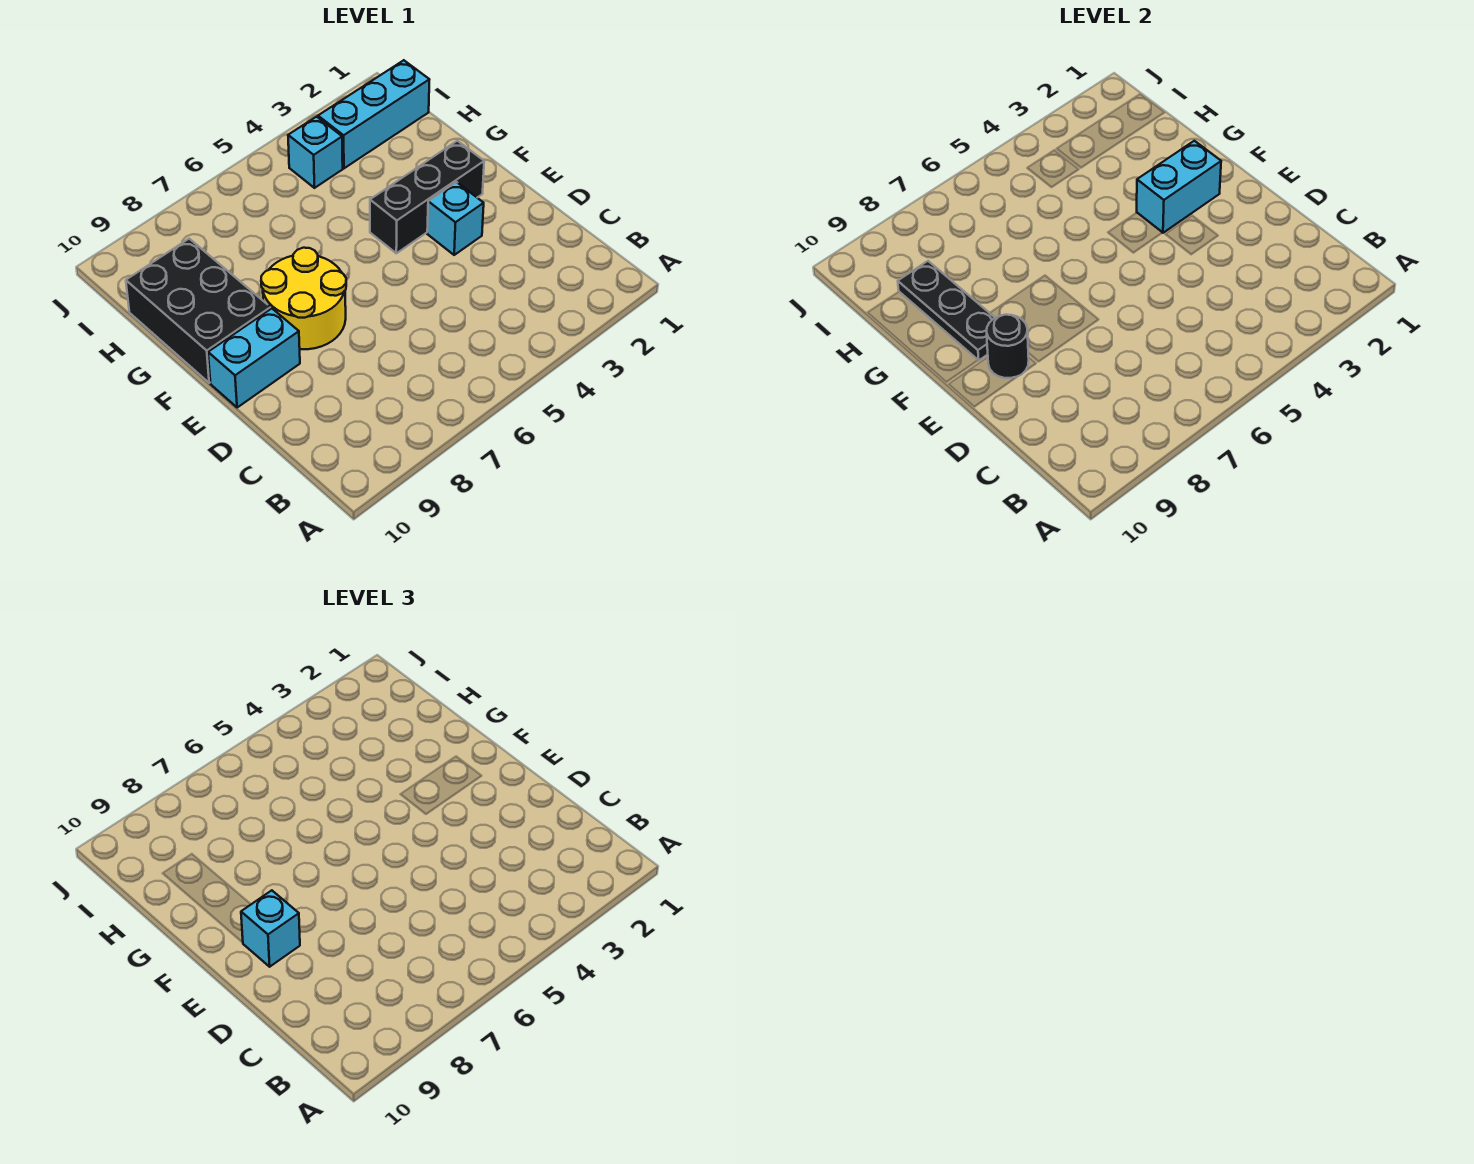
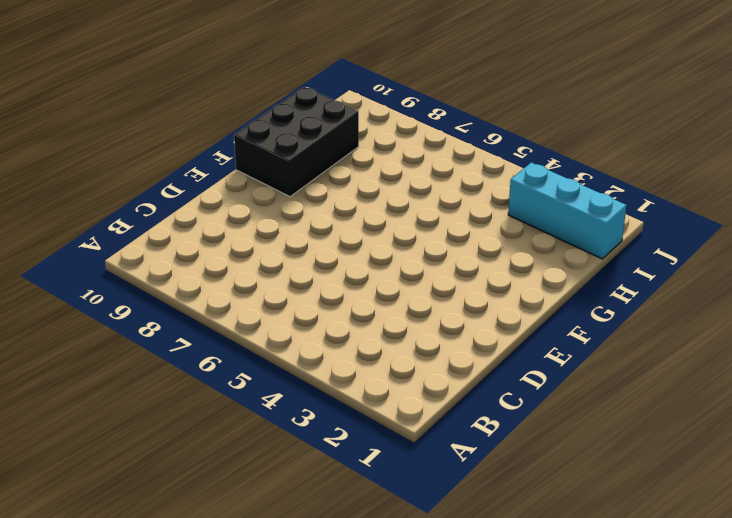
none -> cyan brick E3 level 1
none -> yellow round brick E7:F8 level 1

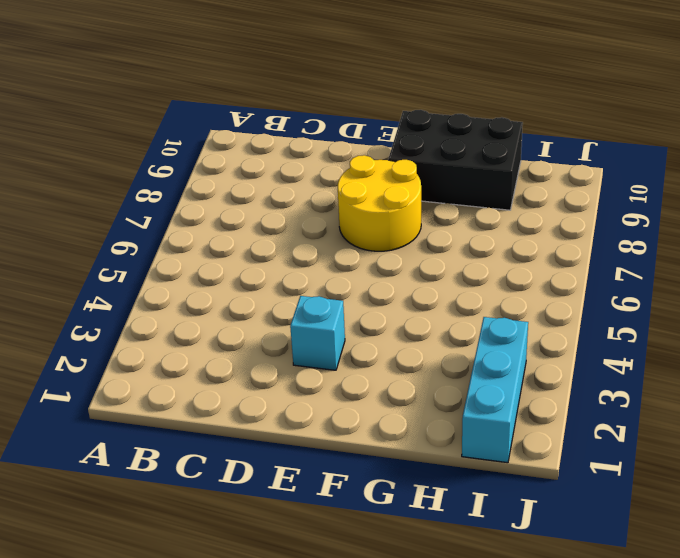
none -> cyan brick E9:E10 level 1
none -> black brick F2:F4 level 1

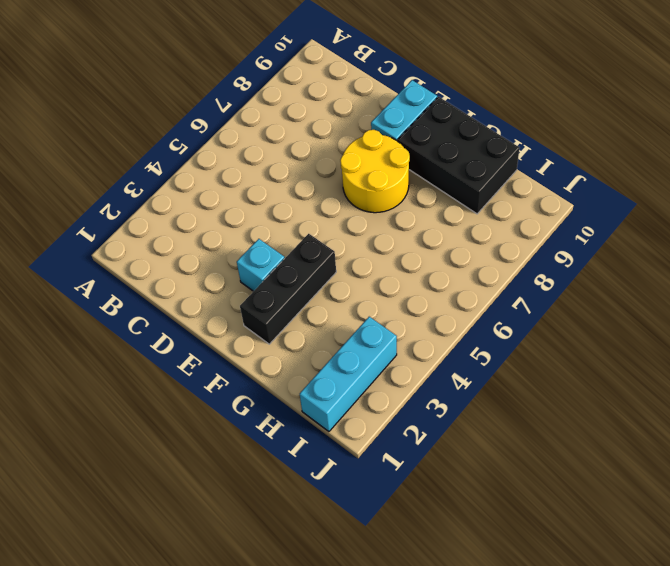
none -> cyan brick I4 level 1
none -> black round brick E9 level 2

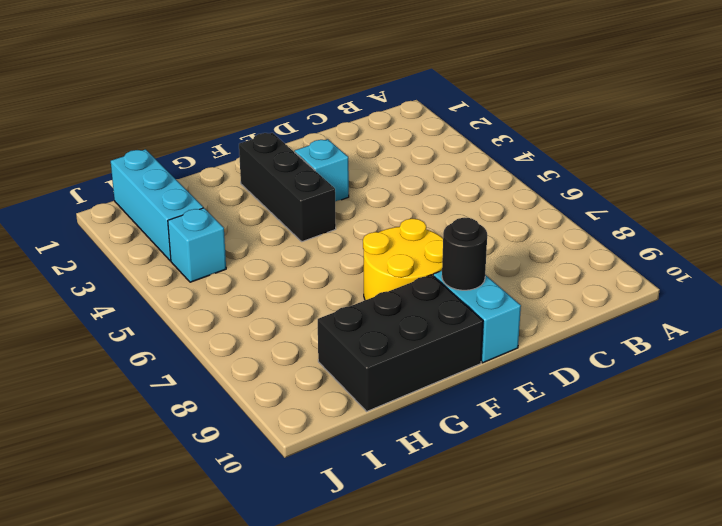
none -> cyan brick F2:F3 level 2
none -> black plate F9:H9 level 2

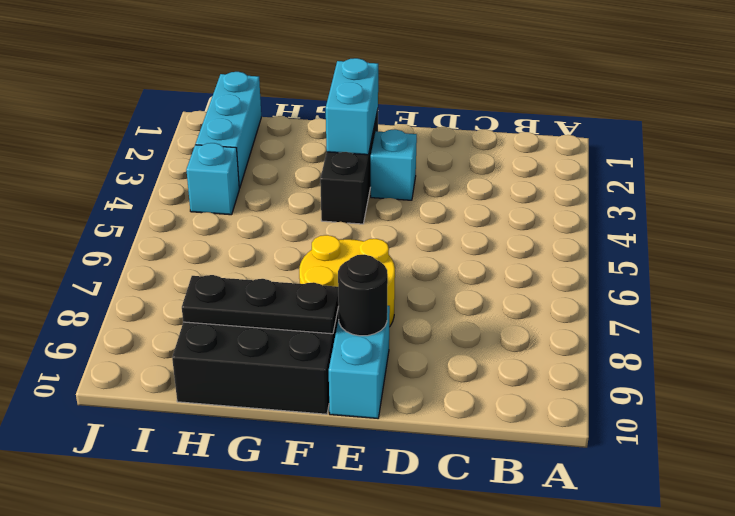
none -> cyan brick E9 level 3

